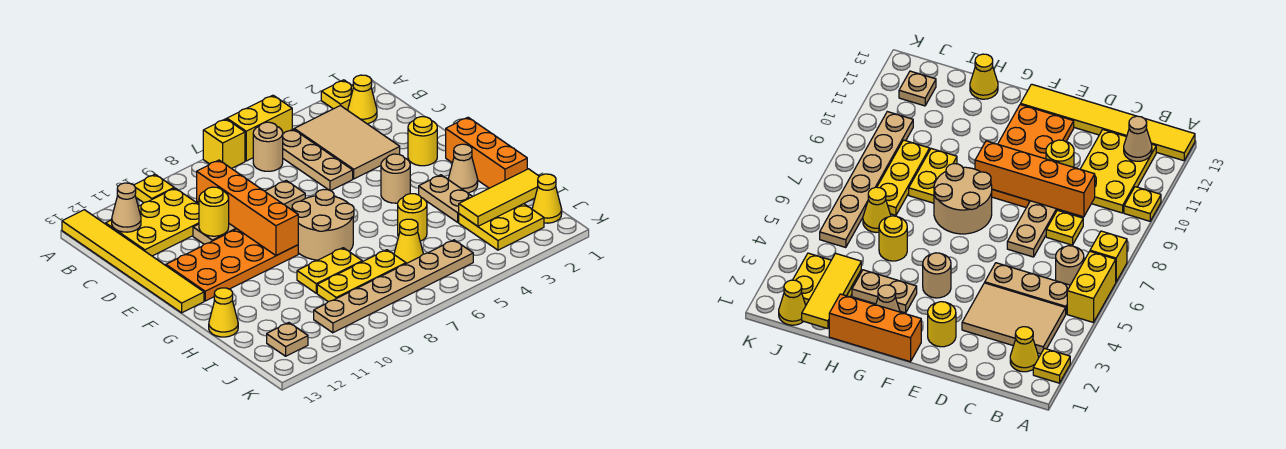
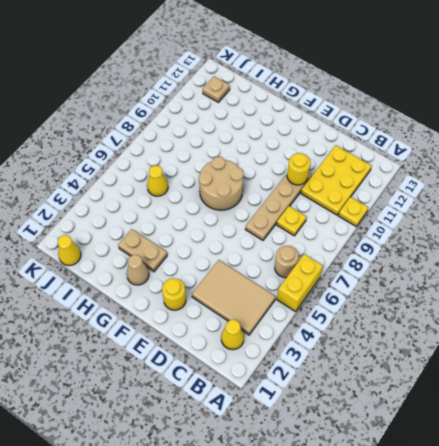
none -> yellow plate A2 level 1
none -> yellow brick A7 level 1
none -> yellow tile A13:F13 level 1
none -> tan plate B5:D5 level 1

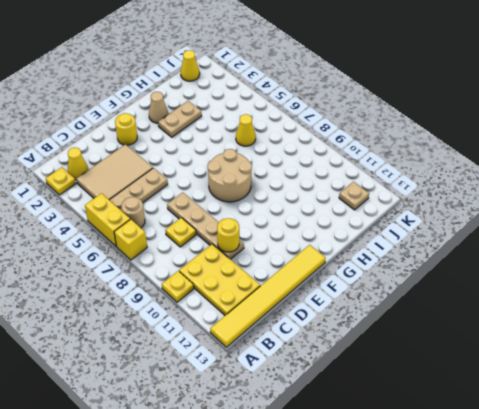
none -> orange plate E9:F12 level 1
none -> orange brick F1:H1 level 1
none -> tan round brick F4 level 1
none -> yellow round brick H5 level 1

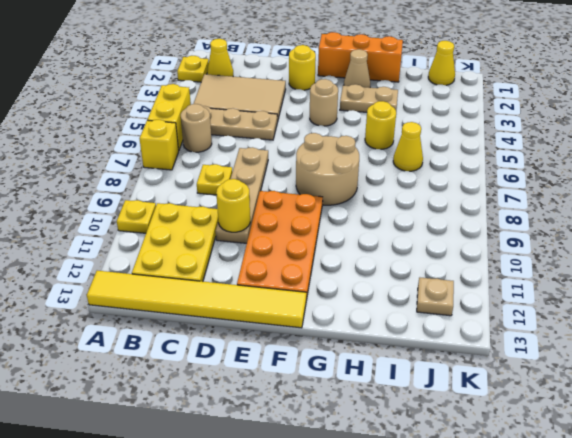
none -> yellow plate H8:H9 level 1
none -> yellow cone H13 level 1
none -> yellow plate I2:J3 level 1
none -> yellow plate I7:I9 level 1

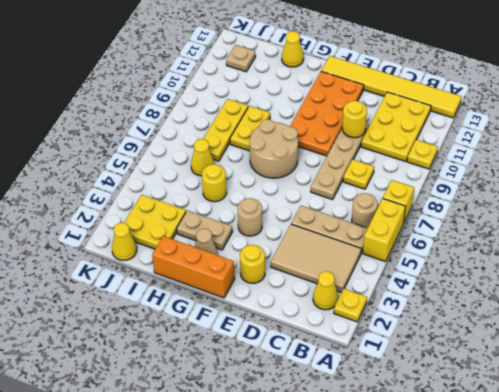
none -> tan plate J5:J10 level 1
none -> tan cone B12 level 2
none -> orange brick C9:F9 level 2
none -> yellow tile I1:I3 level 2

